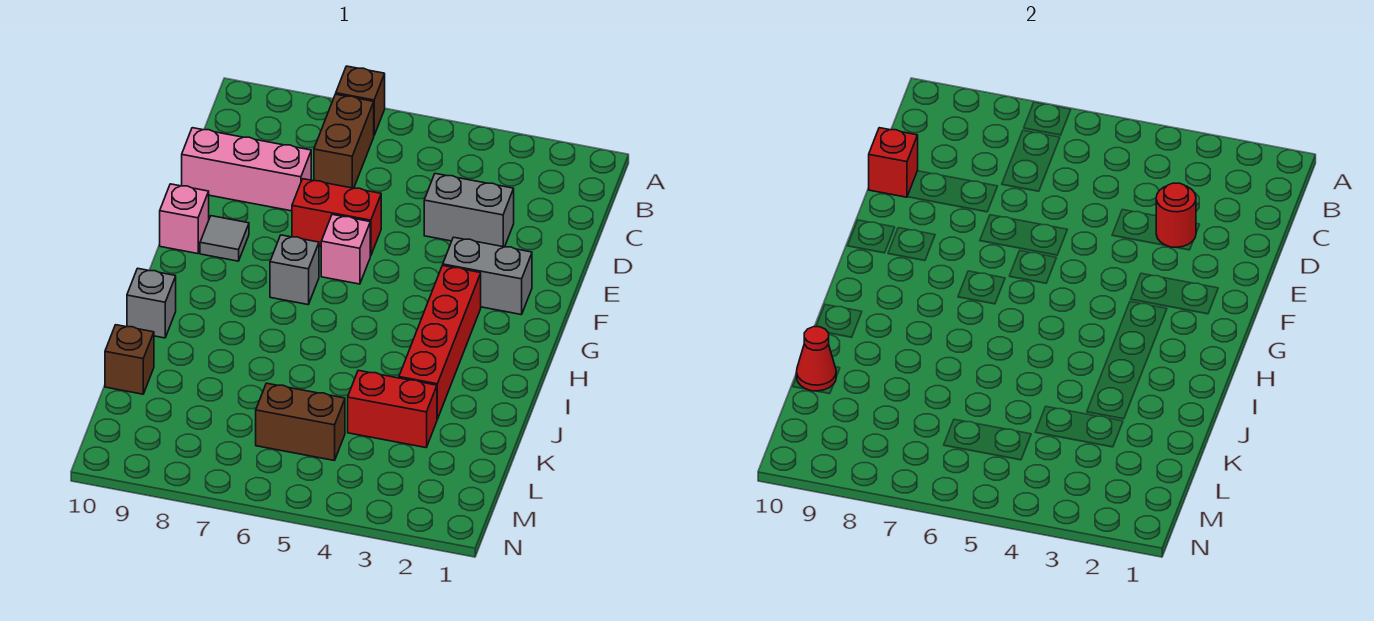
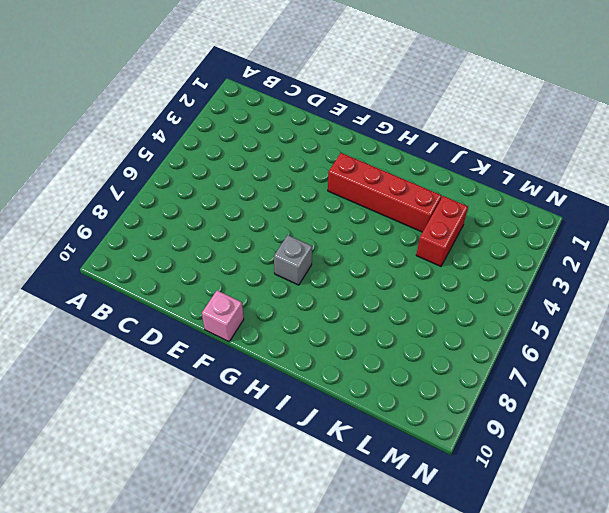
none -> brown brick A7 level 1
none -> brown brick B7:C7 level 1
none -> grey brick D3:D4 level 1

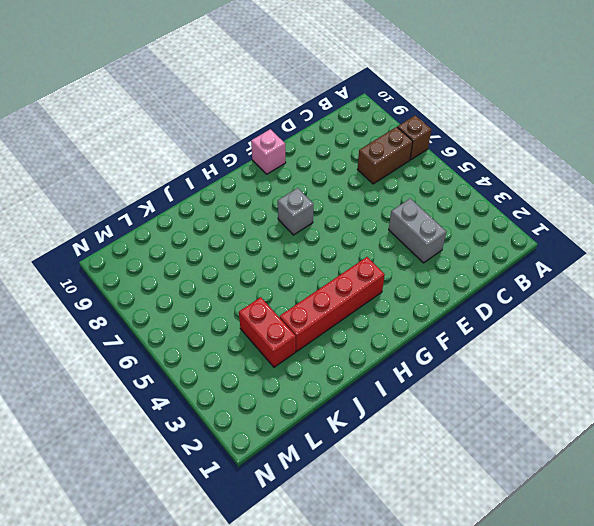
none -> pink brick D8:D10 level 1
none -> red brick E6:E7 level 1
none -> grey brick F2:F3 level 1

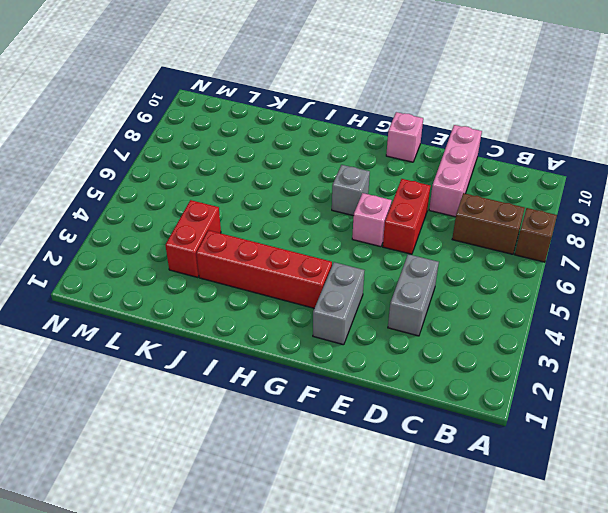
none -> grey tile F9 level 1
none -> grey brick I10 level 1
none -> brown brick K10 level 1

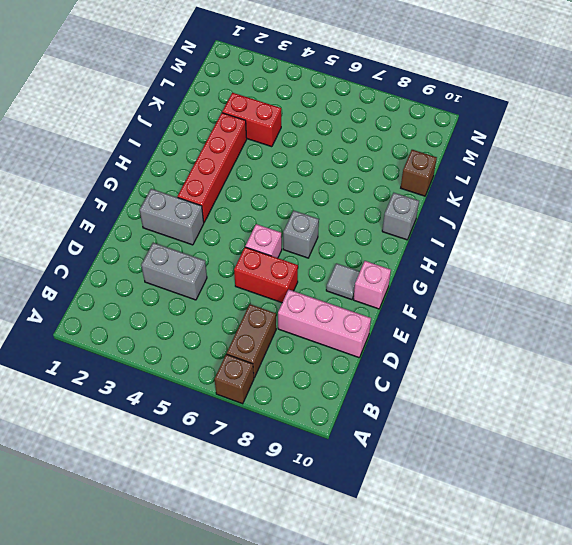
none -> brown brick L5:L6 level 1
none -> red round brick D3 level 2
none -> red brick D10 level 2

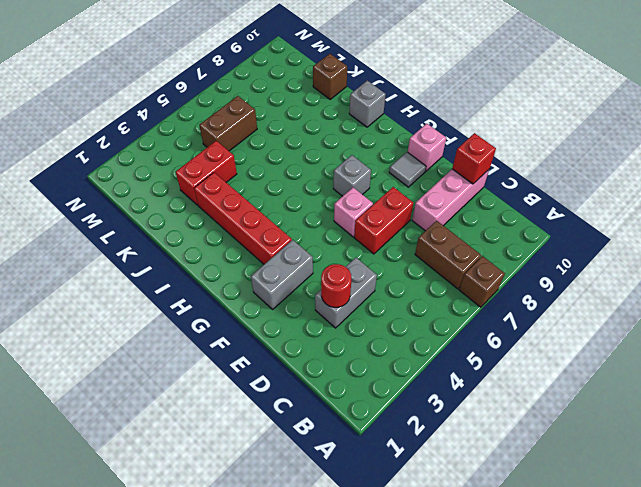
none -> red cone K10 level 2

